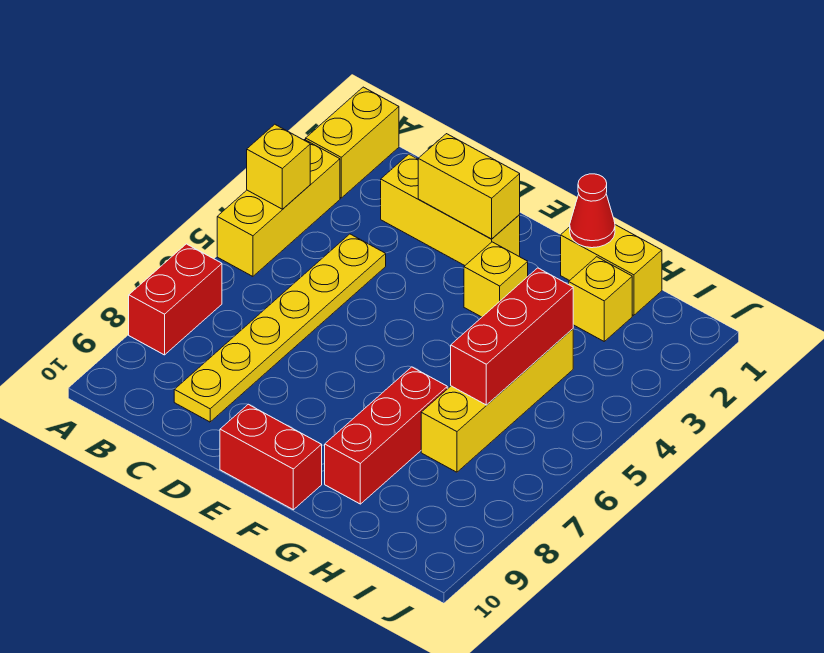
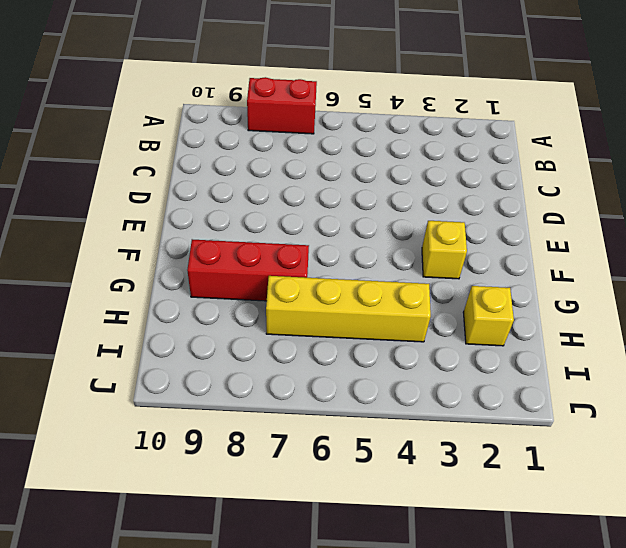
none -> yellow brick A1:A2 level 1
none -> yellow brick A3:A5 level 1
none -> yellow brick C2:E2 level 1

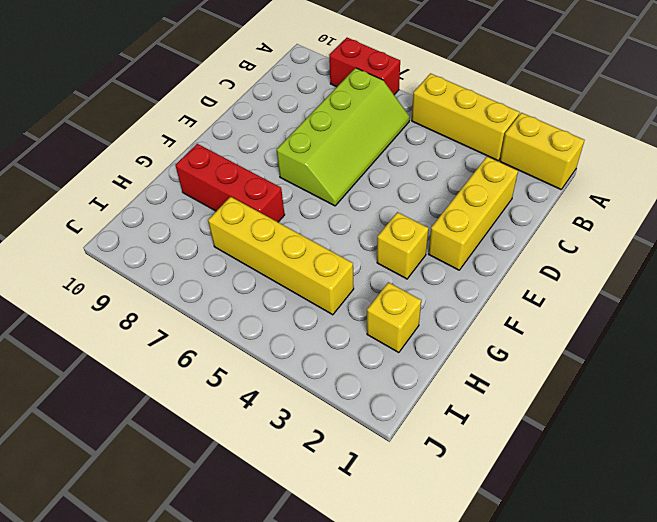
lime slope B6:E7 level 1 top 7 -> yellow plate C4:C9 level 1
none -> red brick E10:F10 level 1
none -> yellow brick G1:H1 level 1
none -> yellow brick A4 level 2

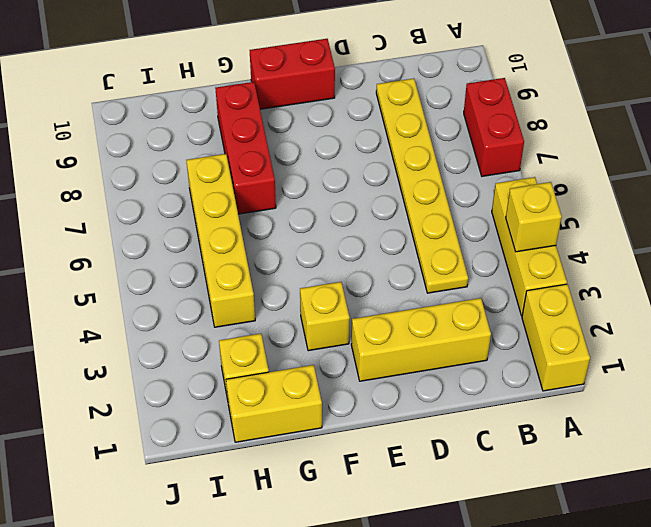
none -> yellow brick D2:E2 level 2
none -> red cone G1 level 2
none -> red brick H4:H6 level 2

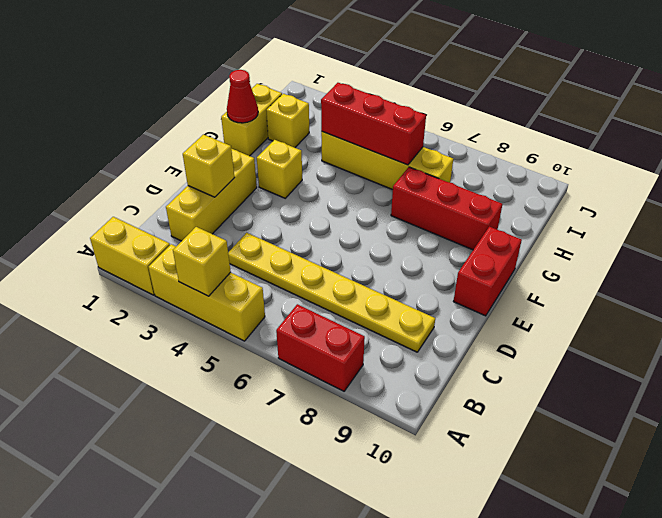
yellow brick D2 level 2 -> yellow brick D2:E2 level 2

